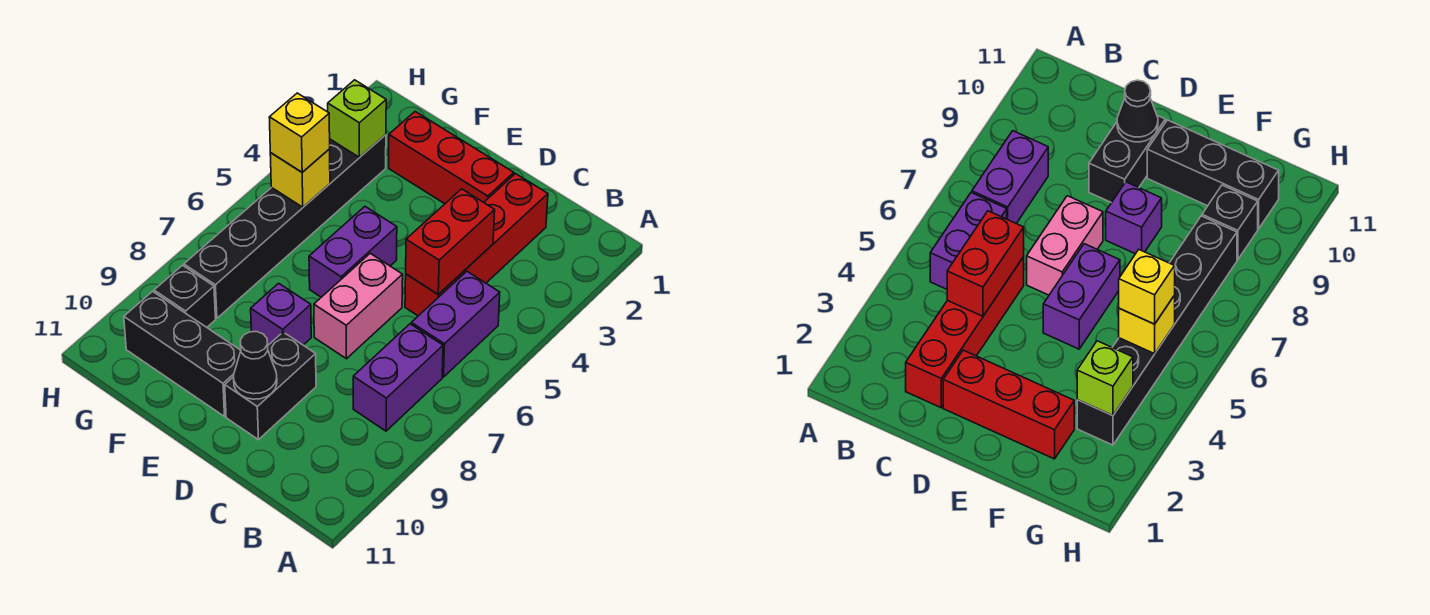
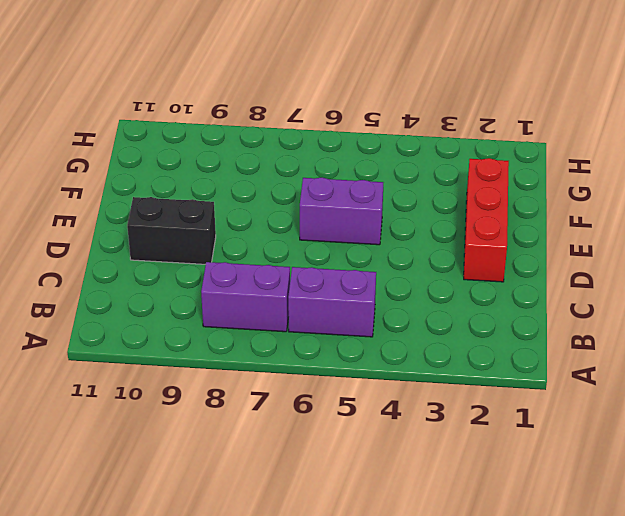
none -> red brick C2:C5 level 1
none -> pink brick D6:D7 level 1
none -> purple brick E8 level 1

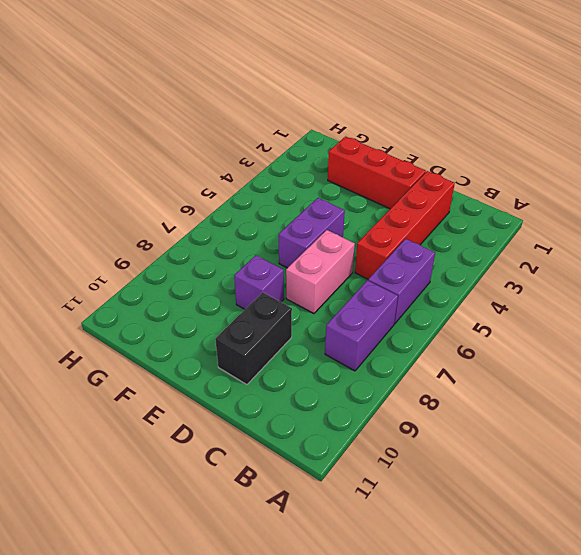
none -> black brick E10:G10 level 1
none -> black brick G3:G8 level 1
none -> black brick G9 level 1

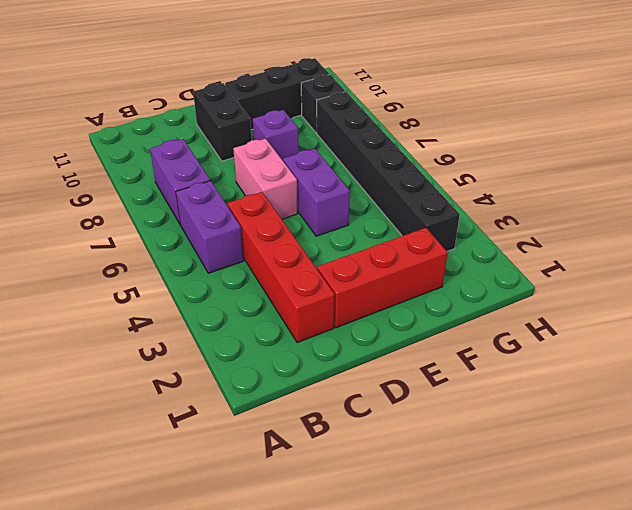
none -> red brick C4:C5 level 2
none -> black cone D10 level 2
none -> lime brick G3 level 2

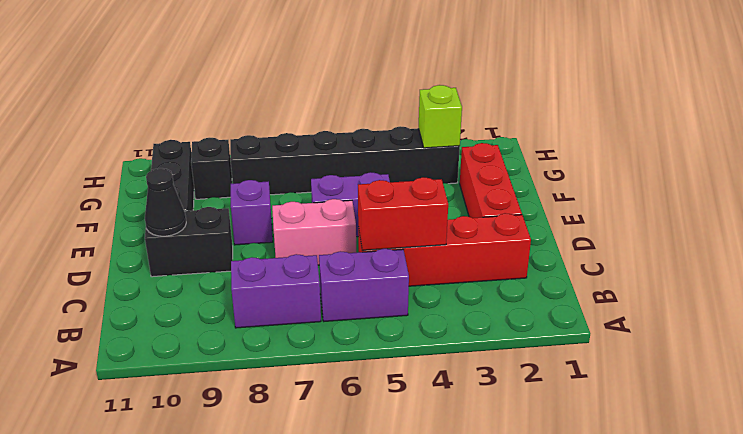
none -> yellow brick G5 level 2
none -> yellow brick G5 level 3

